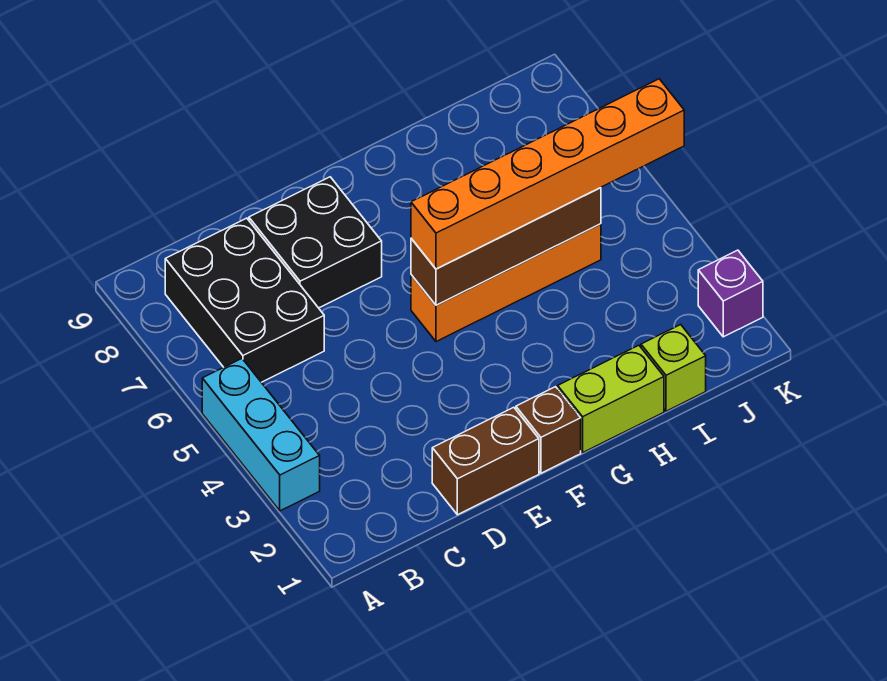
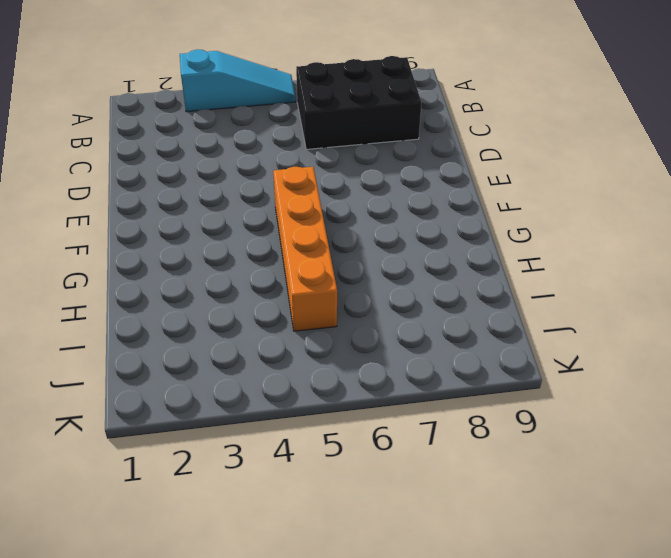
cyan slope A3:A5 level 1 top 3 -> cyan brick A3:A5 level 1
none -> brown brick D1:E1 level 1
none -> black brick D7:E8 level 1

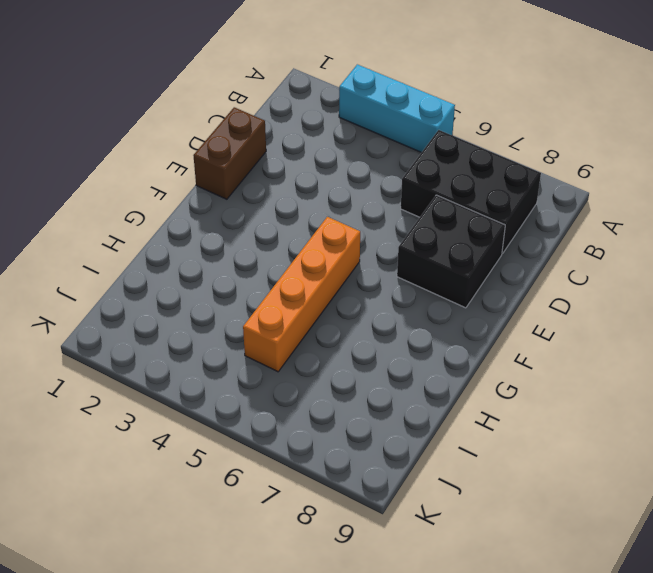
none -> brown brick F1 level 1
none -> lime brick G1:H1 level 1

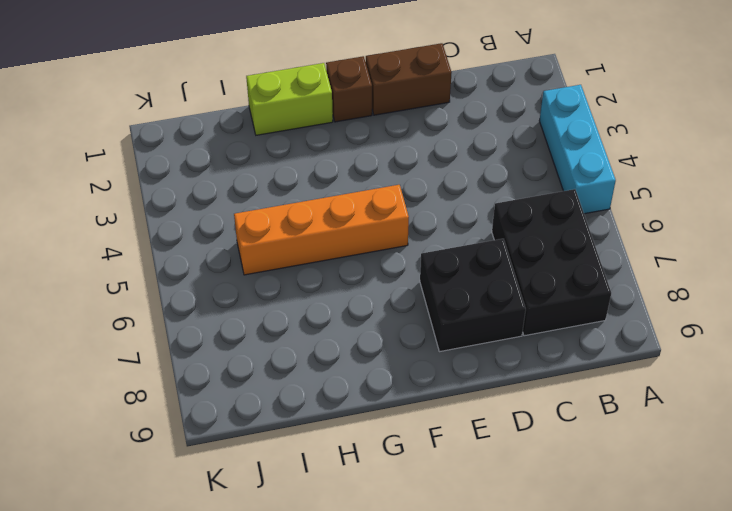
none -> lime brick I1 level 1
none -> purple brick K2 level 1

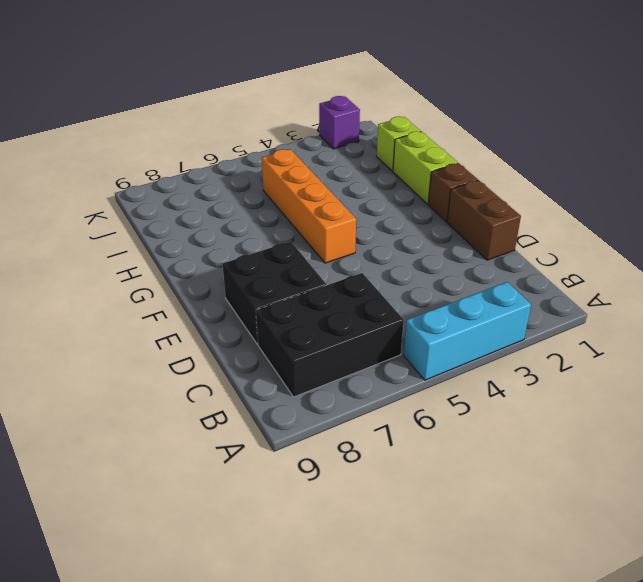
none -> brown brick F5:I5 level 2
none -> orange brick F5:K5 level 3

